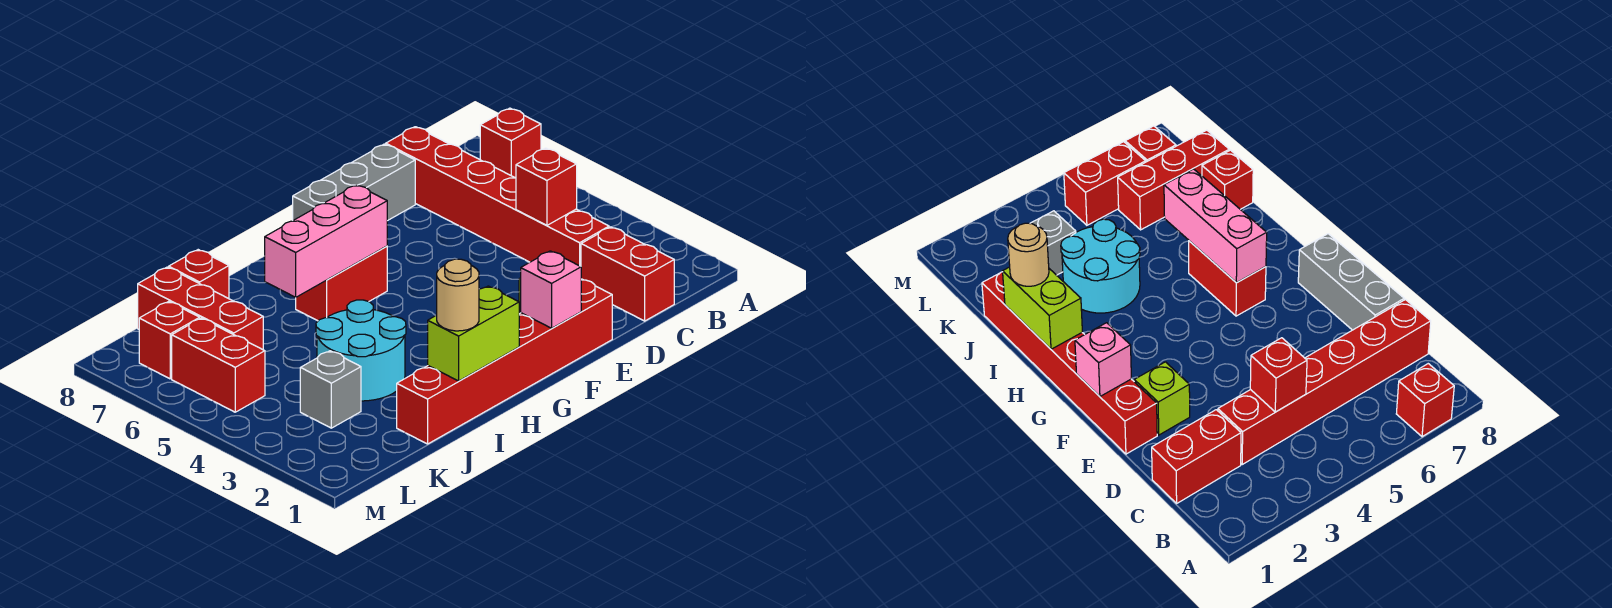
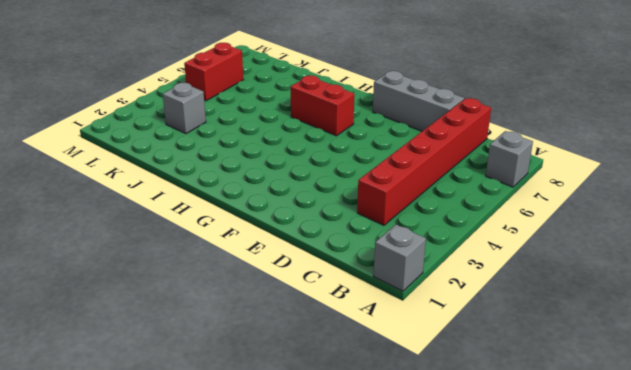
grey brick A1 level 1 -> none
grey brick A7 level 1 -> red brick A7 level 1
none -> red brick C1:C2 level 1
none -> red brick E1:J1 level 1
none -> lime brick E2 level 1

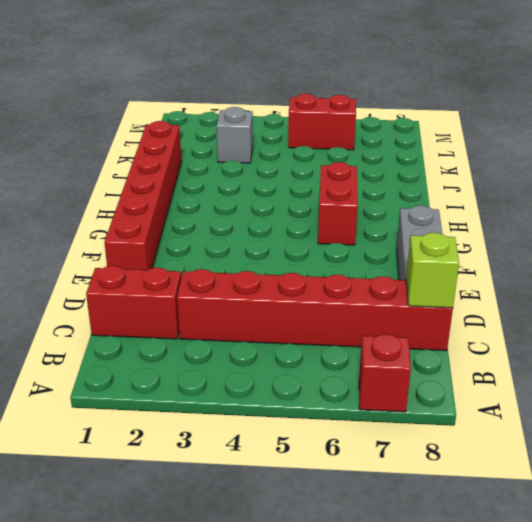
lime brick C8 level 2 -> lime brick E2 level 1
none -> cyan round brick I3:J4 level 1
none -> red brick J8 level 1
none -> red brick K6:K8 level 1

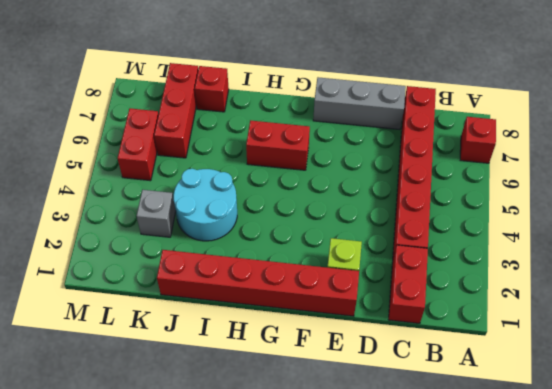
none -> red brick L7 level 1
none -> red brick C4 level 2
none -> pink brick F1 level 2

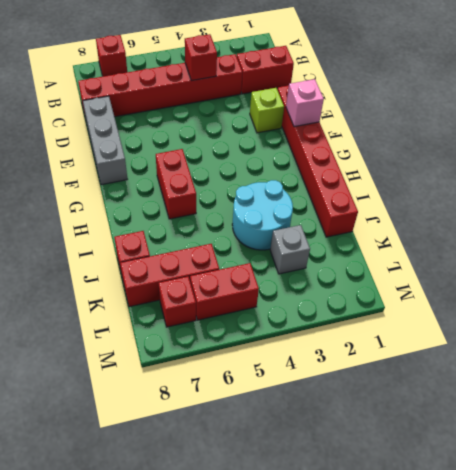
none -> pink brick G6:I6 level 2
none -> lime brick H1:I1 level 2
none -> tan round brick I1 level 3

